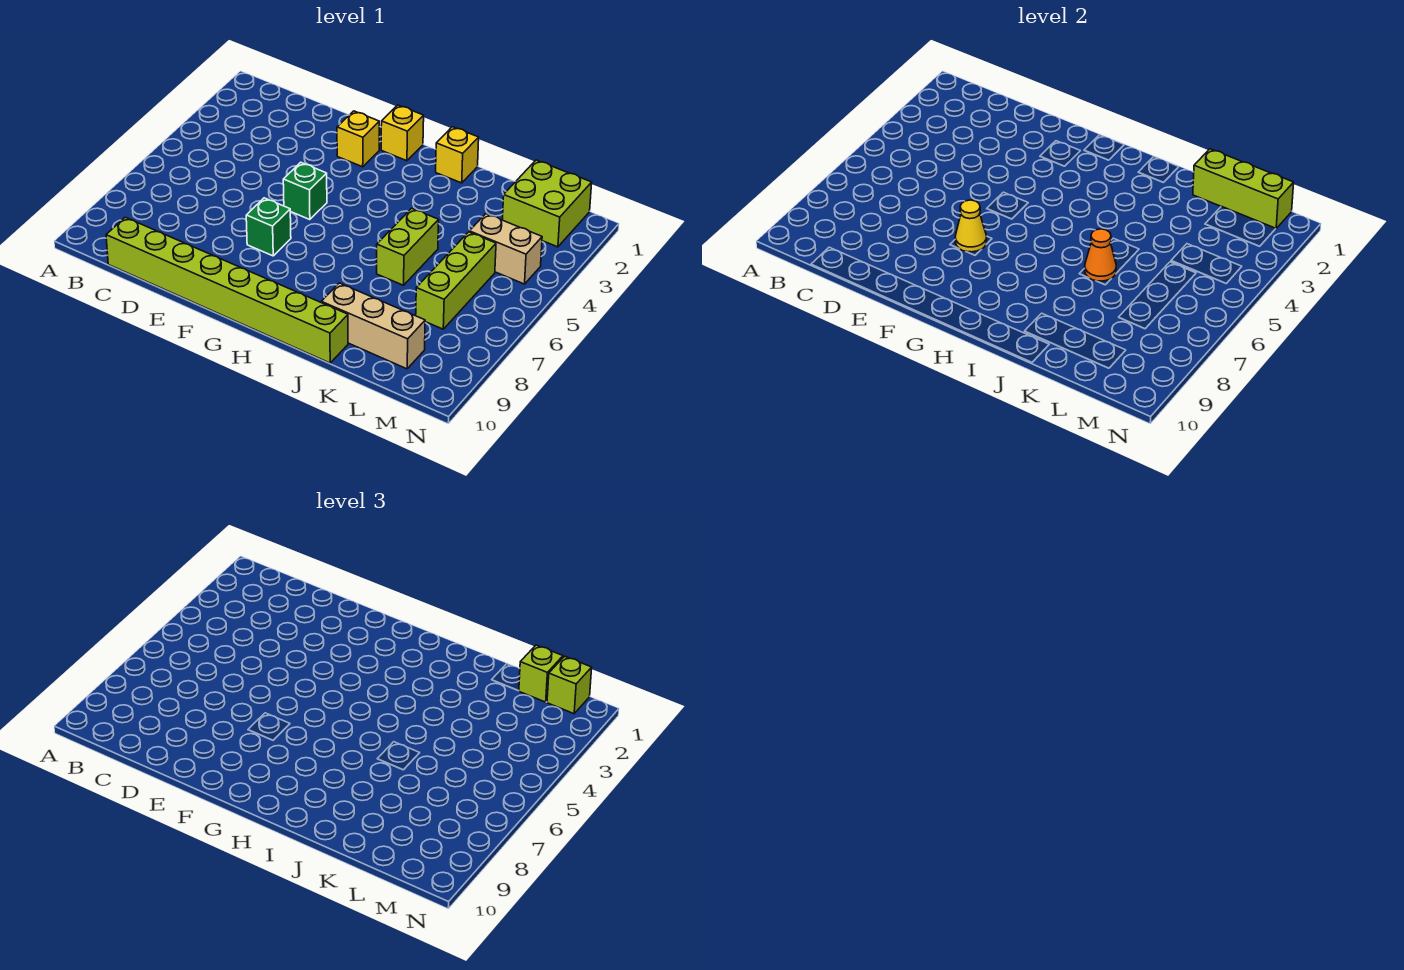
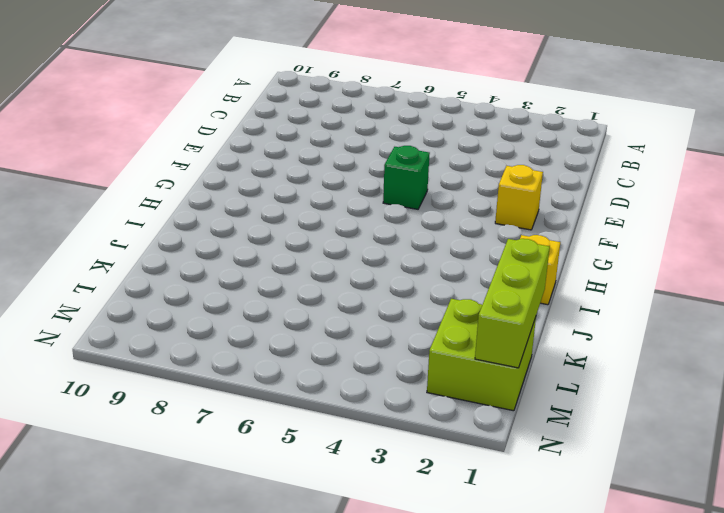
none -> lime brick C10:J10 level 1
none -> green brick F7 level 1
none -> yellow brick G1 level 1

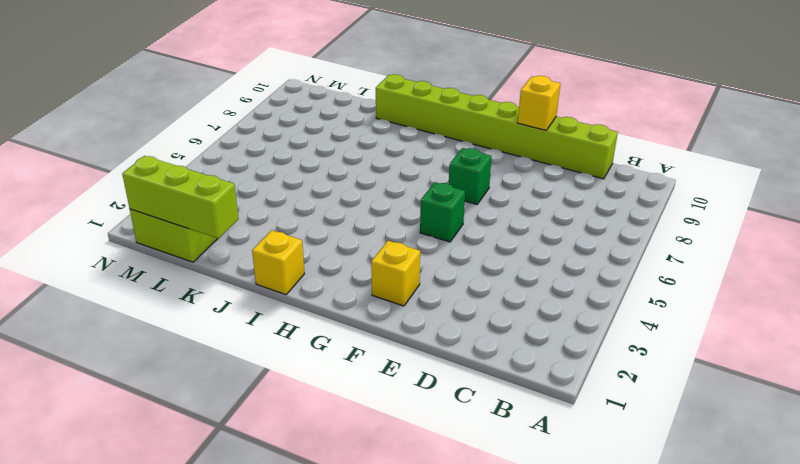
yellow brick E10 level 2 -> yellow brick G1 level 1
none -> lime brick J5:J6 level 1
none -> tan brick J9:L9 level 1
none -> tan brick L4:M4 level 1

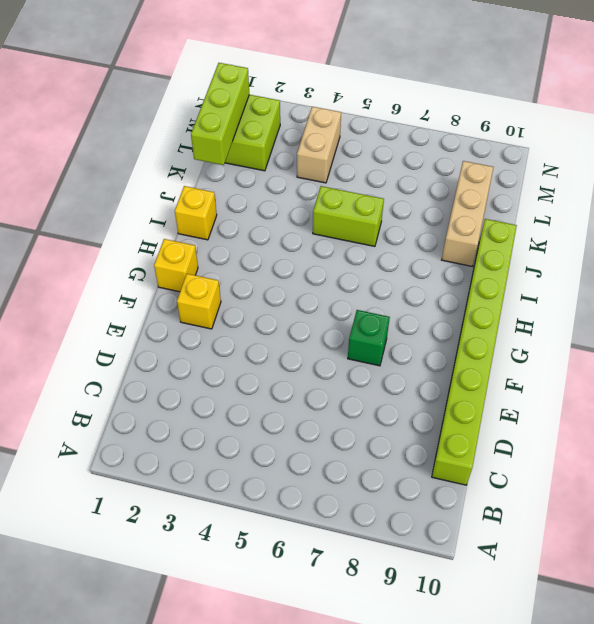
none -> green brick F5 level 1
none -> lime brick L5:L7 level 1
none -> yellow cone F7 level 2

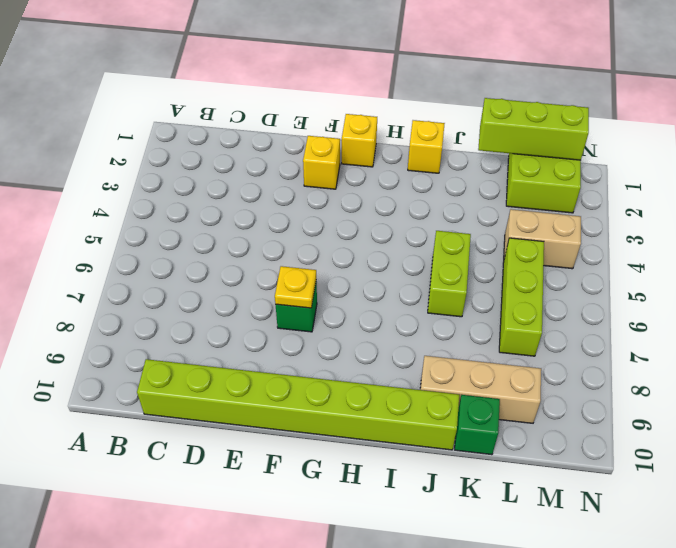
yellow plate F7 level 2 -> yellow cone F7 level 2
green brick K10 level 1 -> green brick F5 level 1
none -> orange cone J6 level 2
none -> lime brick L1 level 3
none -> lime brick M1 level 3

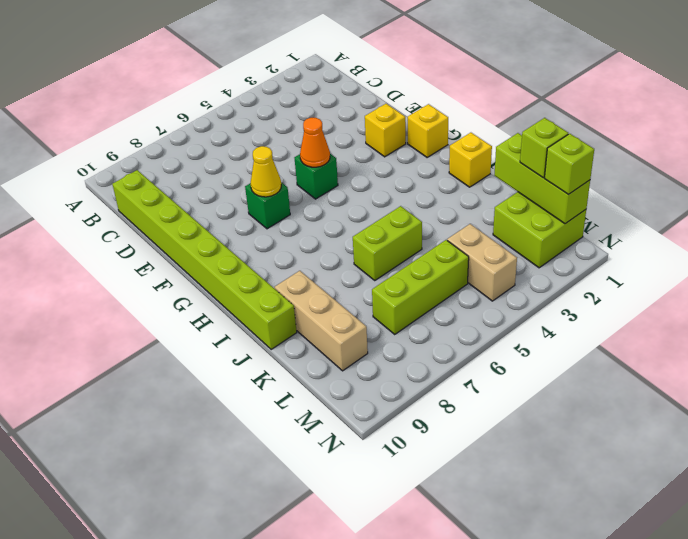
orange cone F5 level 2 -> orange cone J6 level 2

